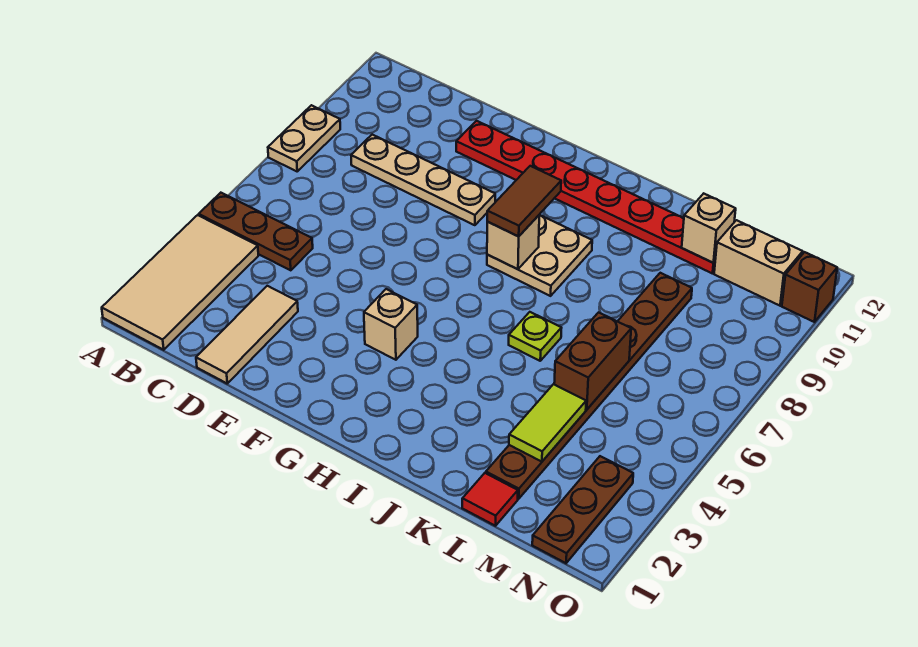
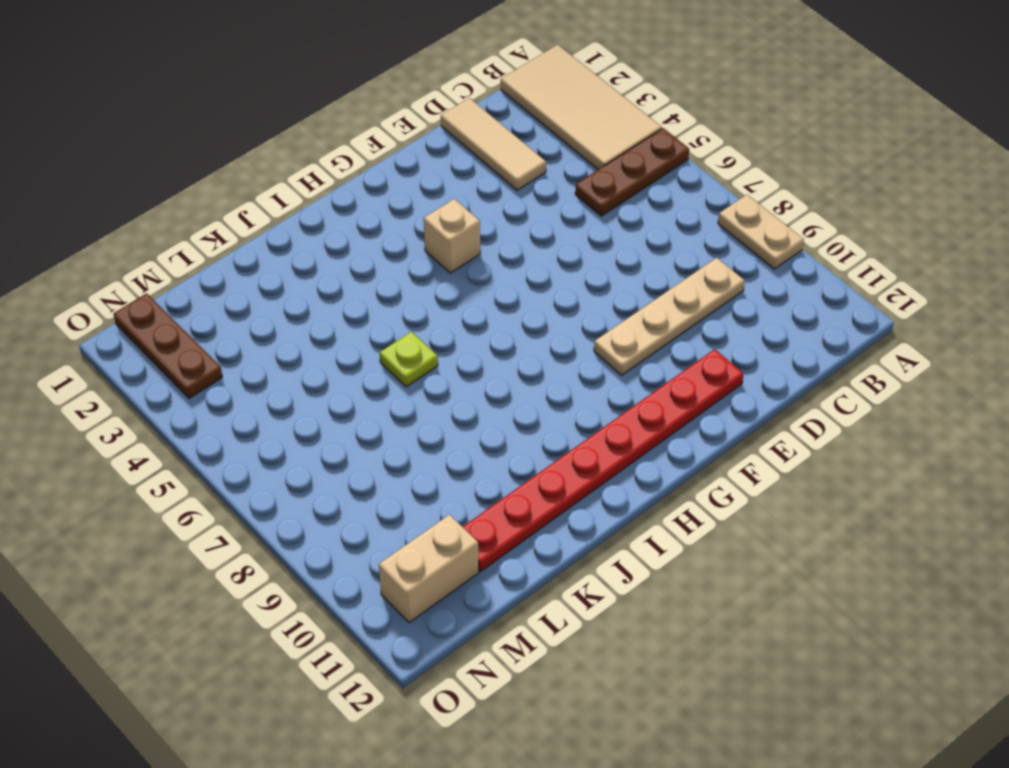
none -> tan plate H8:I9 level 1
none -> red tile L1 level 1
none -> brown plate L2:L9 level 1

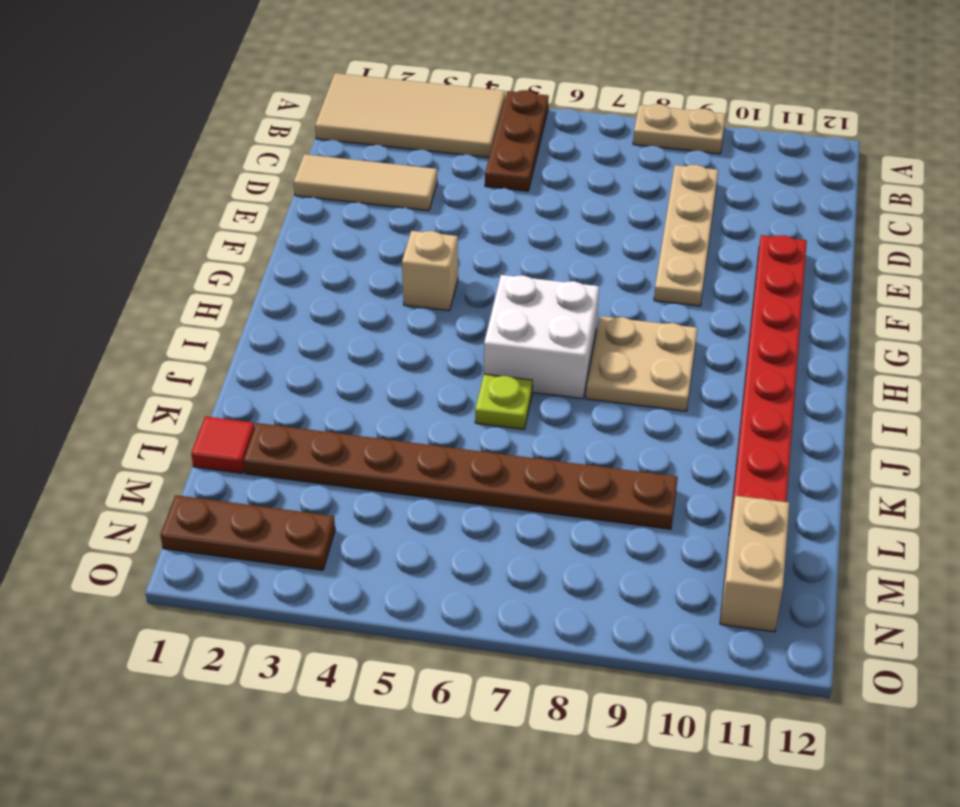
white brick H6:I7 level 1 -> none
none -> brown brick O11 level 1
none -> tan brick H8 level 2
none -> lime tile L3:L4 level 2

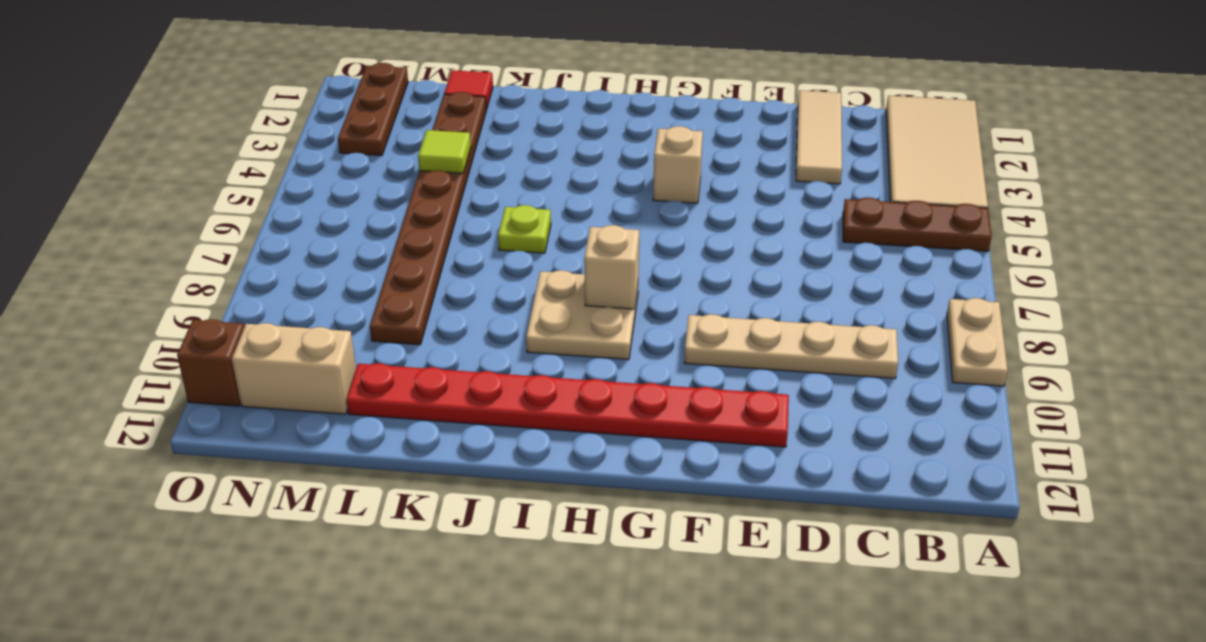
lime tile L4 level 2 -> lime tile L3:L4 level 2
none -> brown brick L5:L6 level 2
none -> tan brick L11 level 2
none -> brown tile H8:H9 level 3

